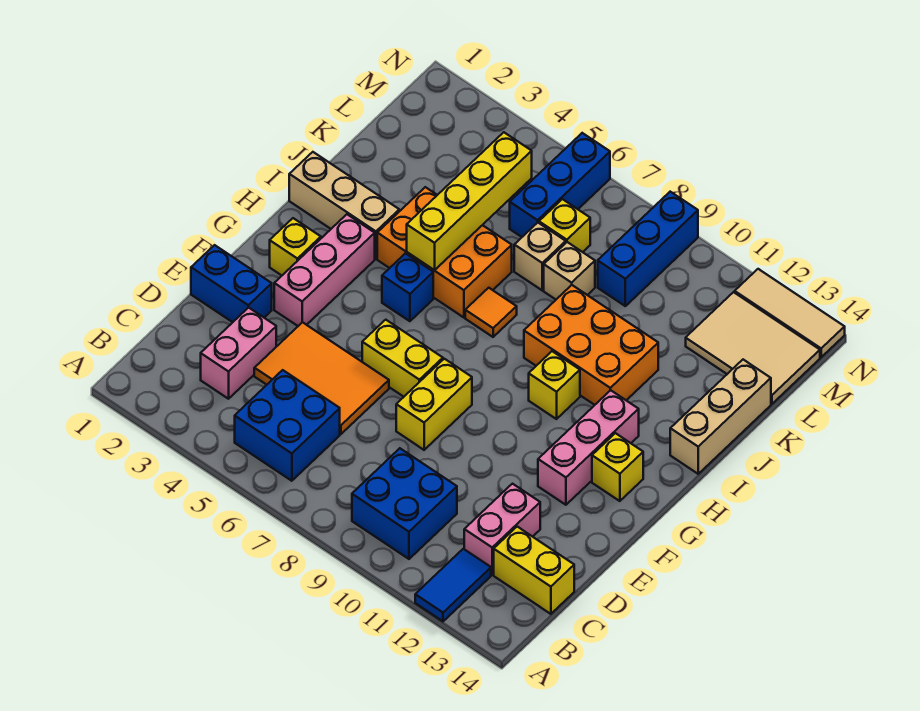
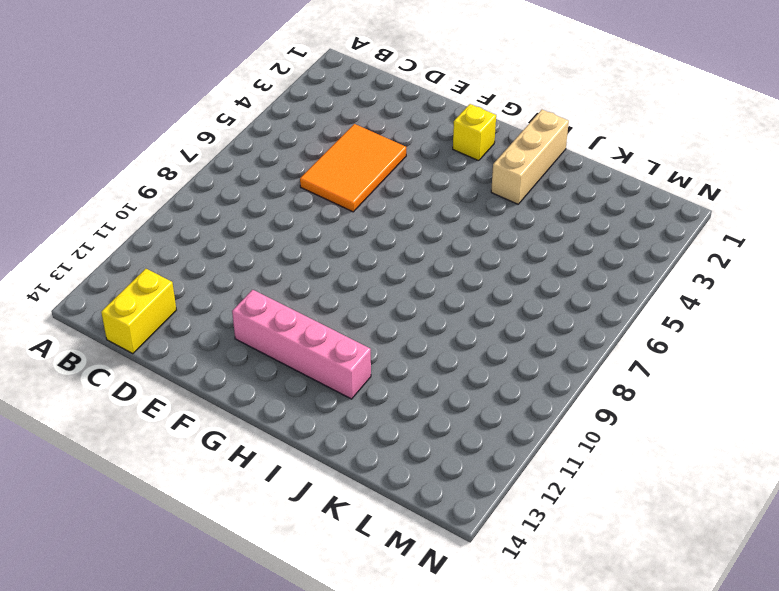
pink brick F12:I12 level 1 -> pink brick F12:H12 level 1
none -> blue tile A12:B12 level 1
none -> blue brick B5:C6 level 1
none -> blue brick B9:C10 level 1

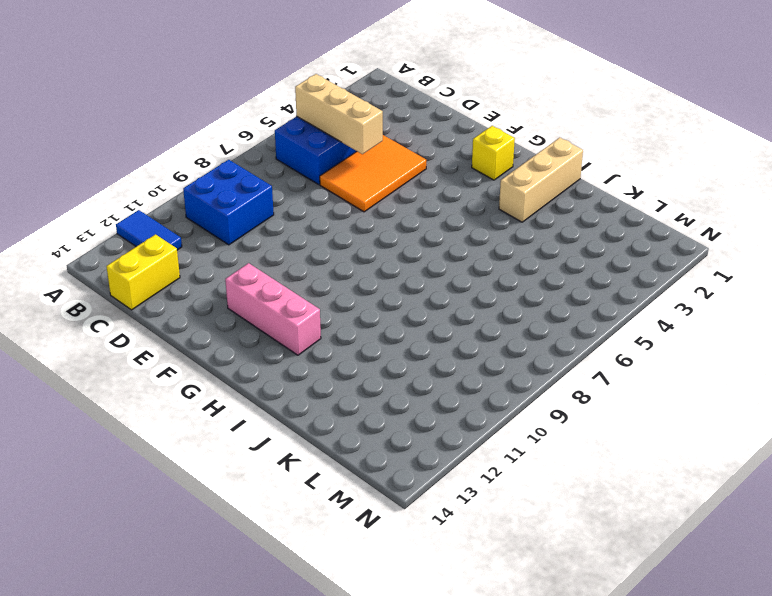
tan brick B5:D5 level 2 -> tan brick I14:K14 level 1
none -> pink brick C3:D3 level 1
none -> pink brick C12:D12 level 1
none -> blue brick E1:E2 level 1

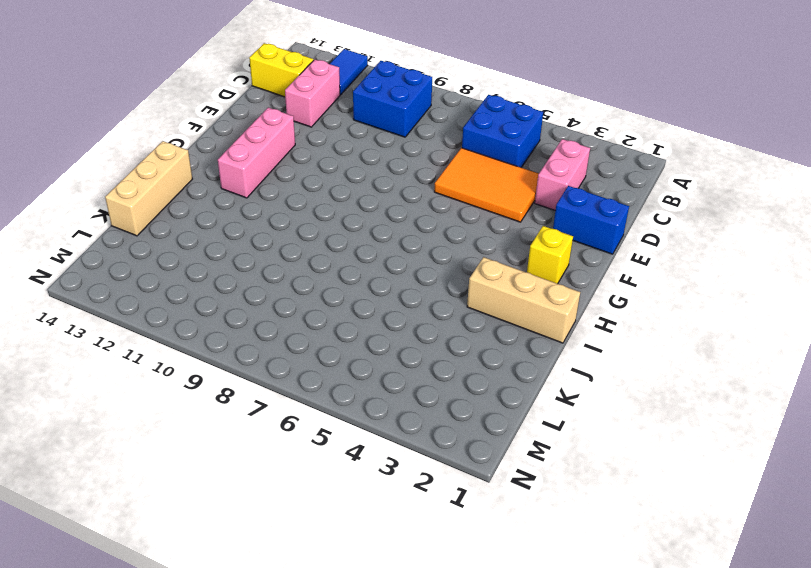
none -> yellow brick E8:F8 level 1
none -> pink brick F3:H3 level 1
none -> yellow brick F6:F7 level 1

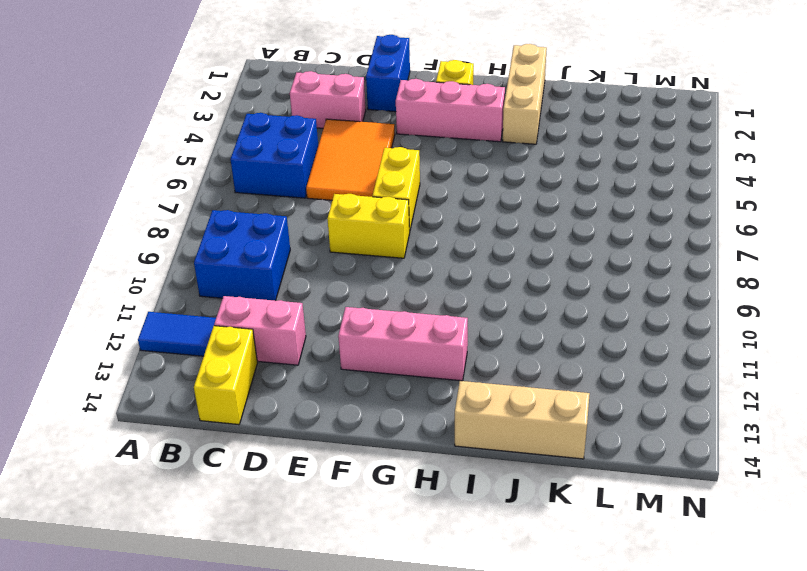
none -> yellow brick G13 level 1
none -> blue brick H5 level 1
none -> yellow brick H10 level 1

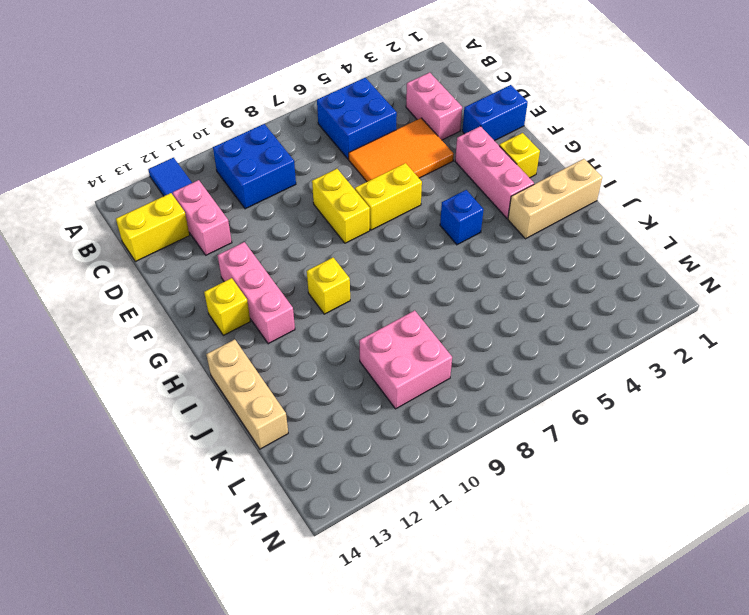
pink brick K9:L10 level 1 -> blue brick L9:N9 level 1
none -> orange brick I4:J6 level 1
none -> orange tile I7 level 1
none -> orange brick I9:J11 level 1

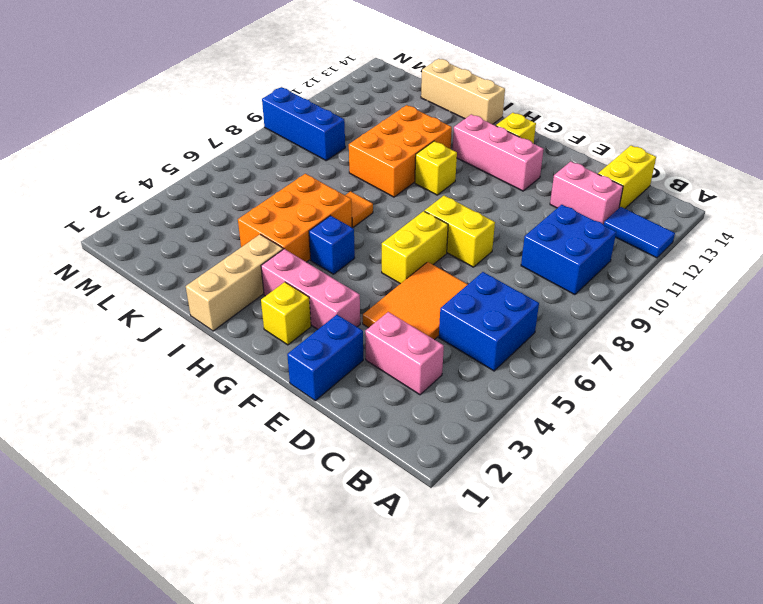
none -> tan brick K7 level 1
none -> tan brick K8 level 1
none -> blue brick L6:N6 level 1

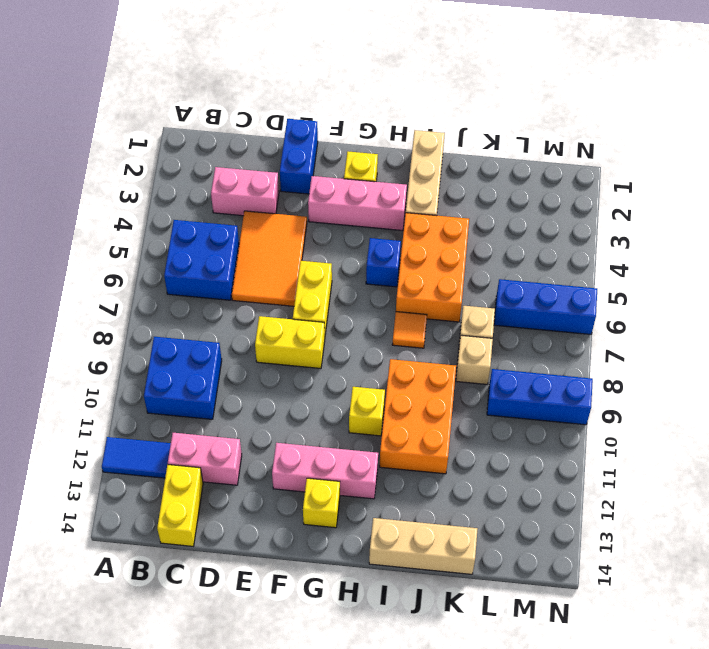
none -> yellow brick L7 level 1
none -> tan tile L12:M14 level 1
none -> tan tile N12:N14 level 1

